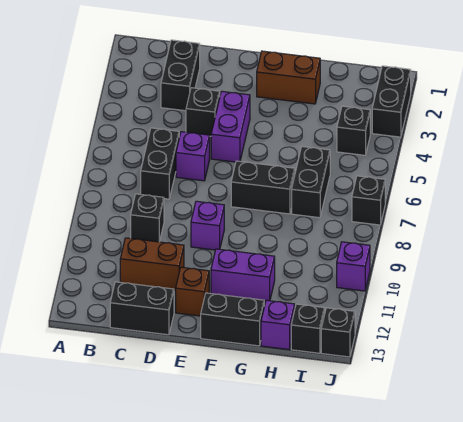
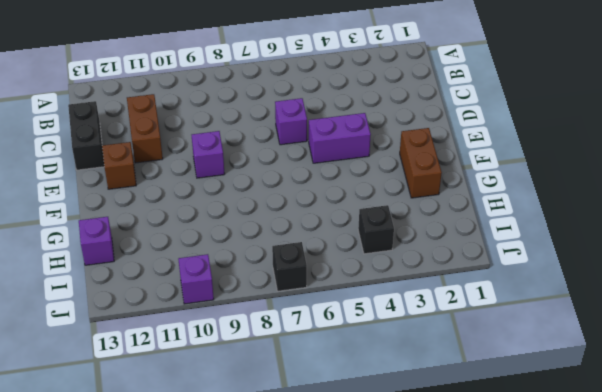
none -> black brick C2:C3 level 1
none -> black brick C6:C7 level 1
none -> black brick C9 level 1

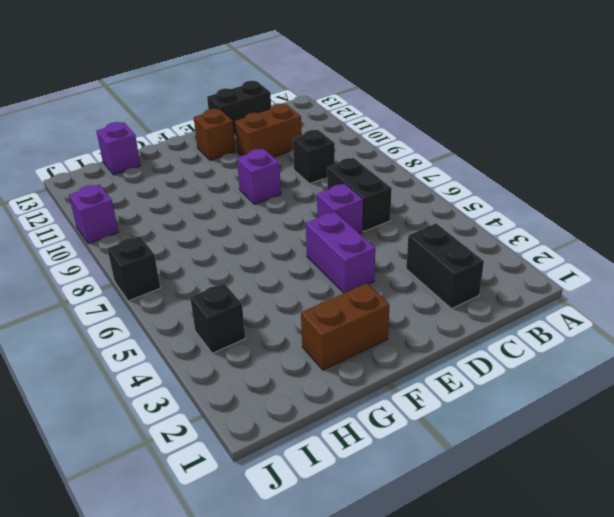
none -> black brick D4 level 1
none -> black brick F7:G7 level 1
none -> purple brick F11:G11 level 1

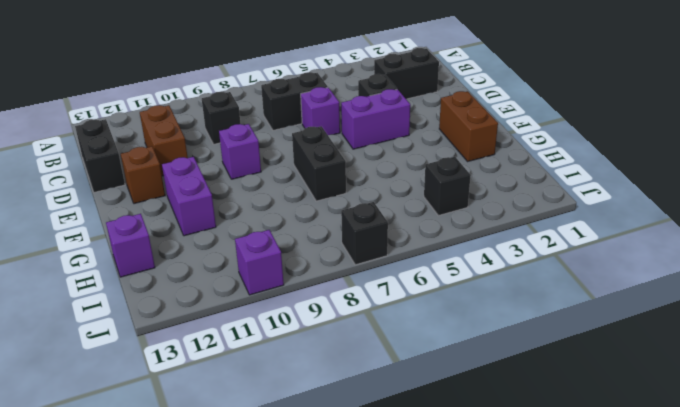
none -> black brick F13:G13 level 1
none -> black brick H6:H7 level 1
none -> black brick I13 level 1

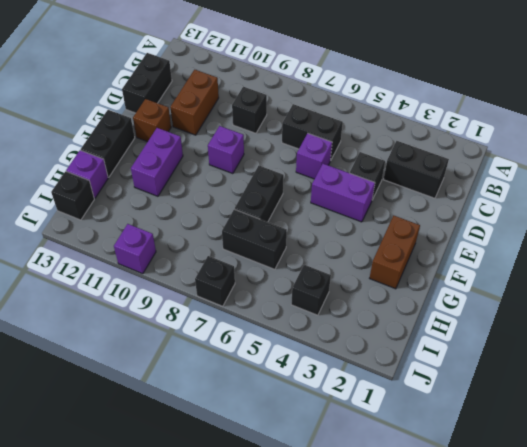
none -> black brick J2:J3 level 1
none -> black brick J13 level 1

